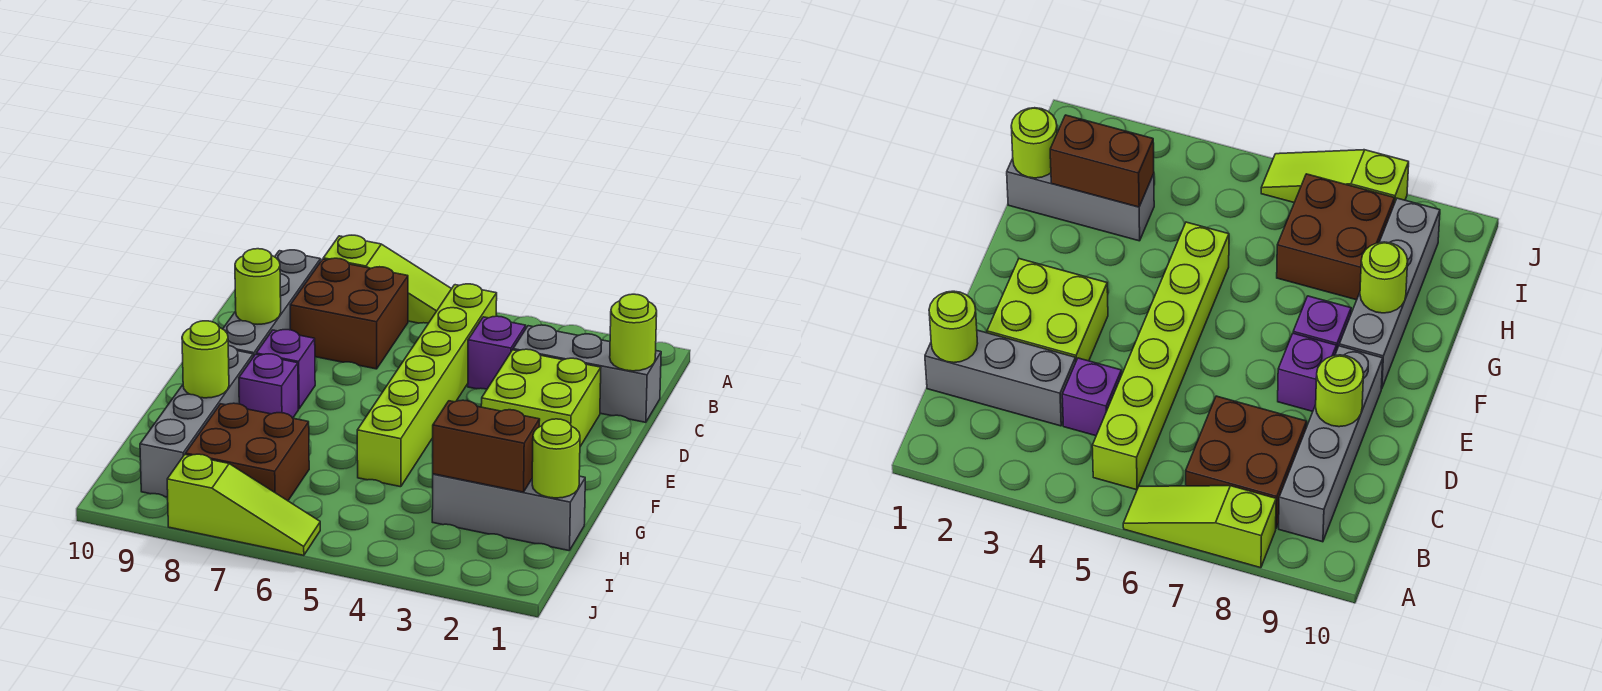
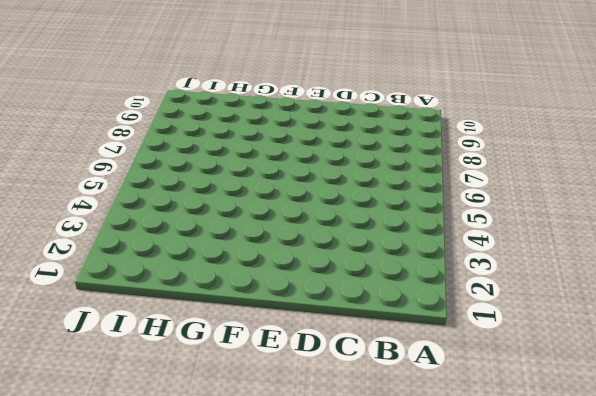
none -> lime slope A6:A8 level 1 top 8
none -> lime brick B5:G5 level 1
none -> brown brick B7:C8 level 1

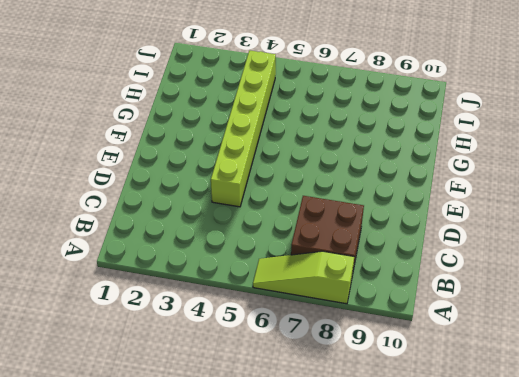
lime brick D4:I4 level 1 -> lime brick B5:G5 level 1
none -> grey brick B9:E9 level 1
none -> grey brick C1:C3 level 1
none -> purple brick C4 level 1

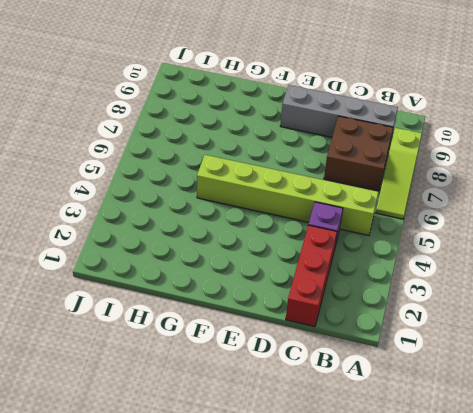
red brick C1:C3 level 1 -> grey brick C1:C3 level 1
none -> lime brick D2:E3 level 1
none -> purple brick E8 level 1
none -> purple brick F8 level 1

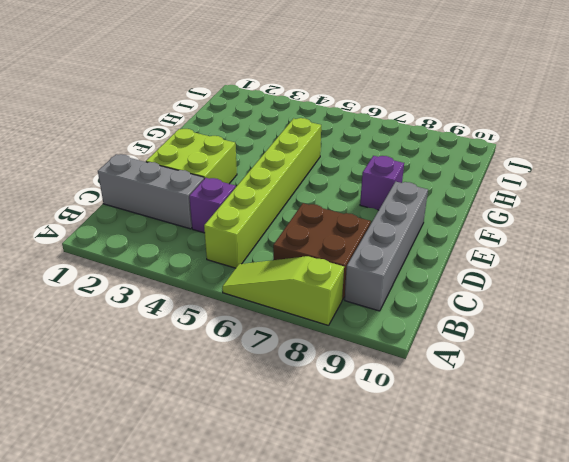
none -> purple brick E8 level 1
none -> grey brick F9:I9 level 1
none -> grey brick H1:H3 level 1

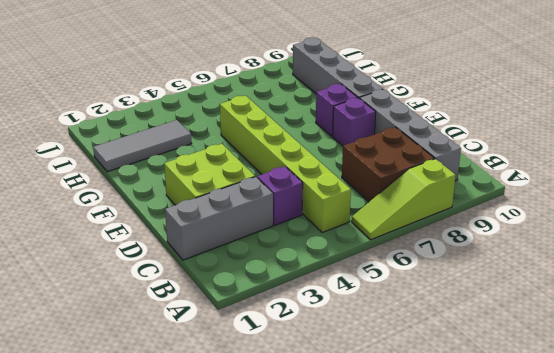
grey tile H1:H3 level 1 -> grey brick H1:H3 level 1
none -> brown brick H7:I8 level 1
none -> lime slope J6:J8 level 1 top 8
none -> lime round brick C1 level 2

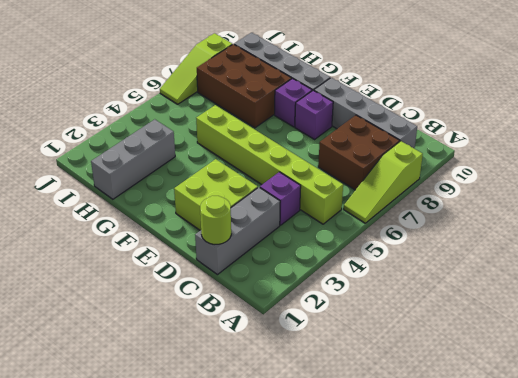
brown brick G7:I8 level 1 -> brown brick H7:I8 level 1
none -> lime round brick D9 level 2
none -> lime round brick G9 level 2
none -> lime round brick H1 level 2

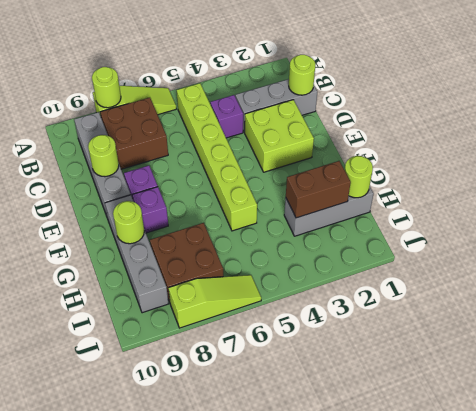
lime round brick A8 level 2 -> none

